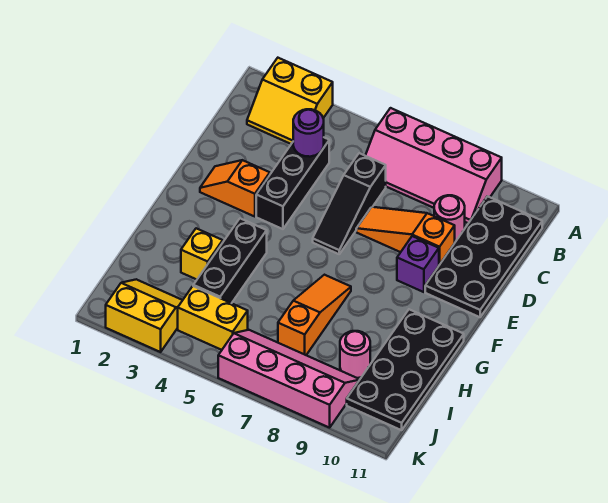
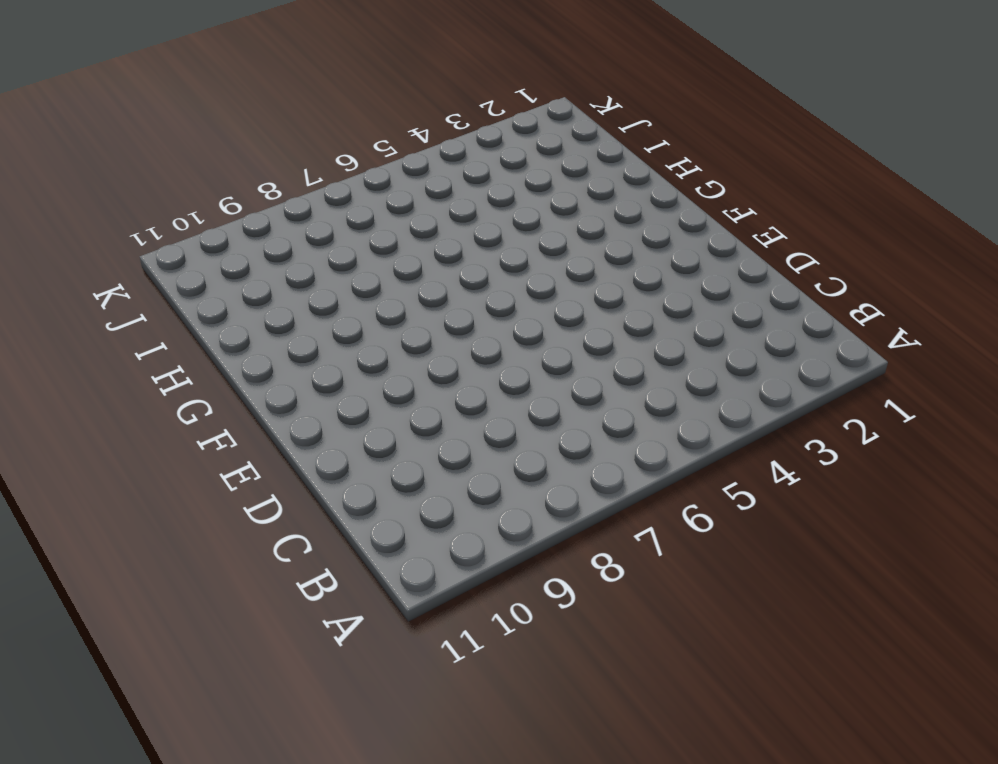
none -> yellow slope A2:B3 level 1 top A
none -> pink slope A6:B9 level 1 top A
none -> black plate B10:E11 level 1

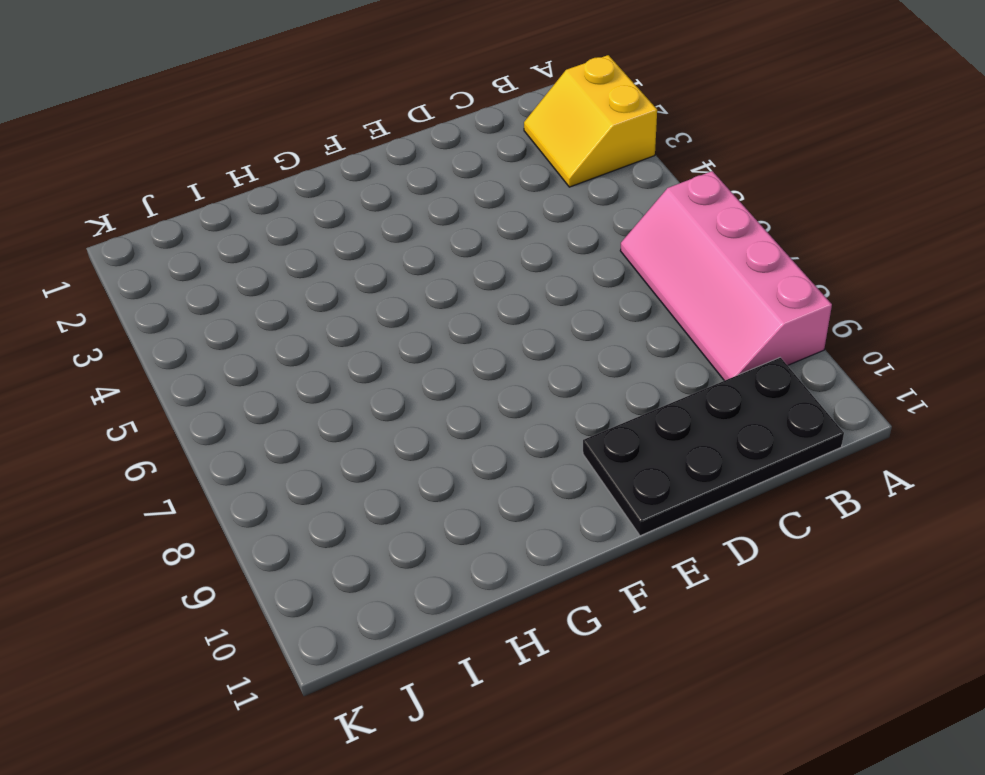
none -> black brick C4:E4 level 1
none -> black slope C6:E6 level 1 top C
none -> pink round brick C9 level 1

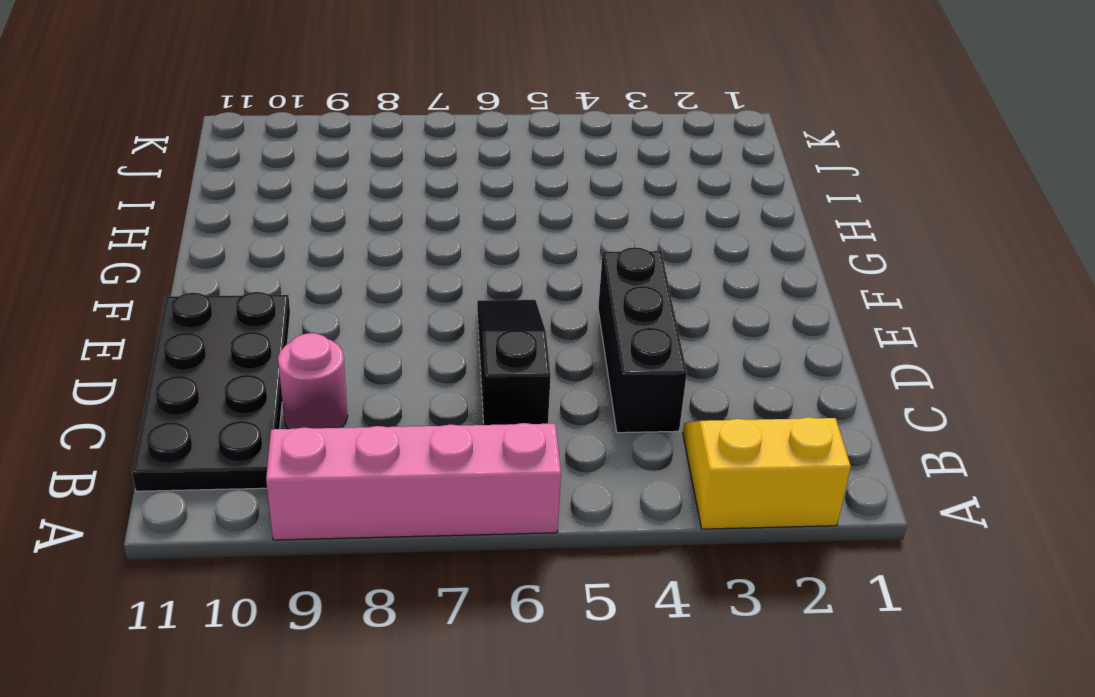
none -> orange slope D7:D9 level 1 top 9
none -> orange slope E2:E3 level 1 top 3
none -> purple brick E9 level 1

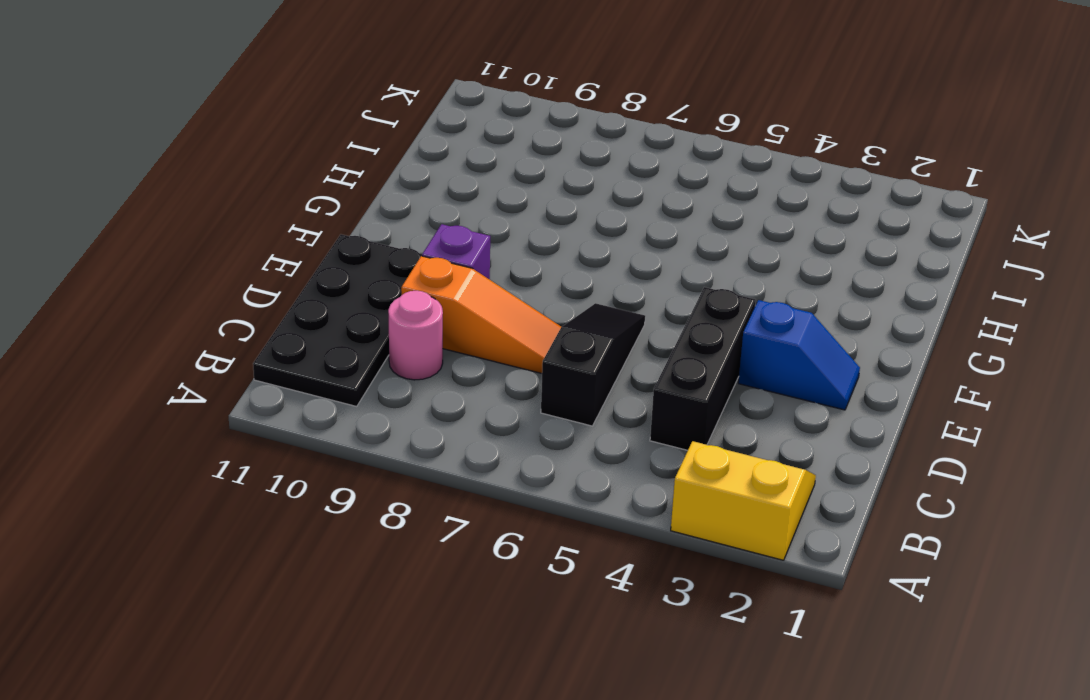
blue slope E2:E3 level 1 top 3 -> orange slope E2:E3 level 1 top 3
none -> pink slope A6:B9 level 1 top A
none -> black brick G4:I4 level 1
none -> orange slope G7:I7 level 1 top I

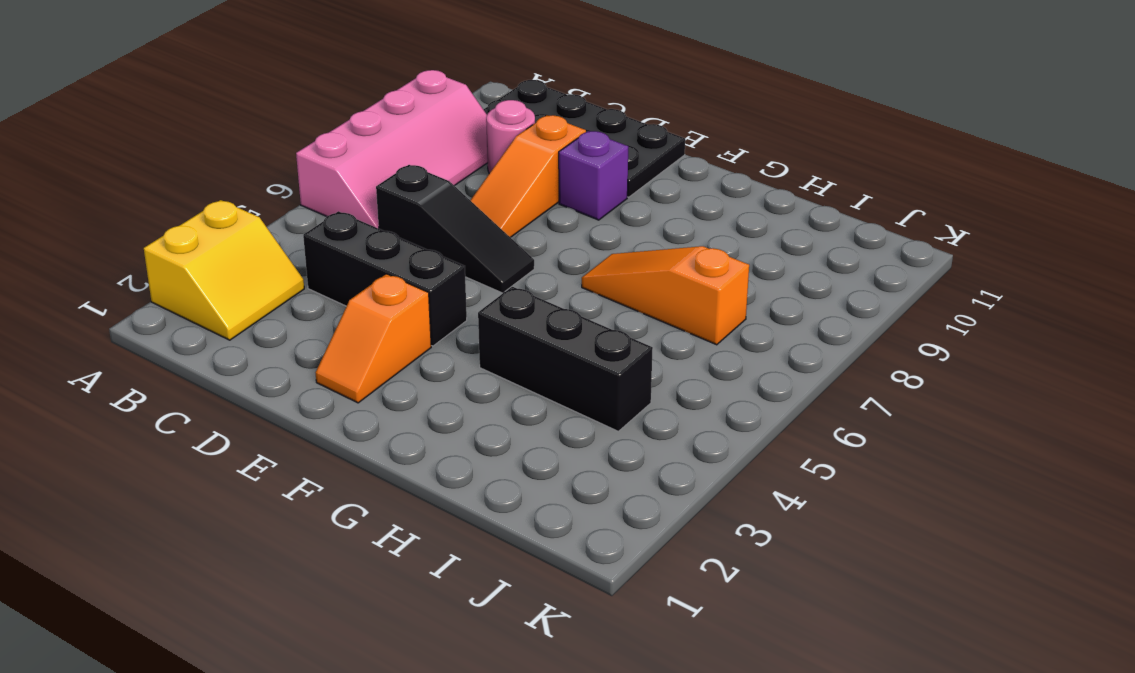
none -> black plate G10:J11 level 1
none -> yellow brick H3 level 1
none -> pink round brick I9 level 1

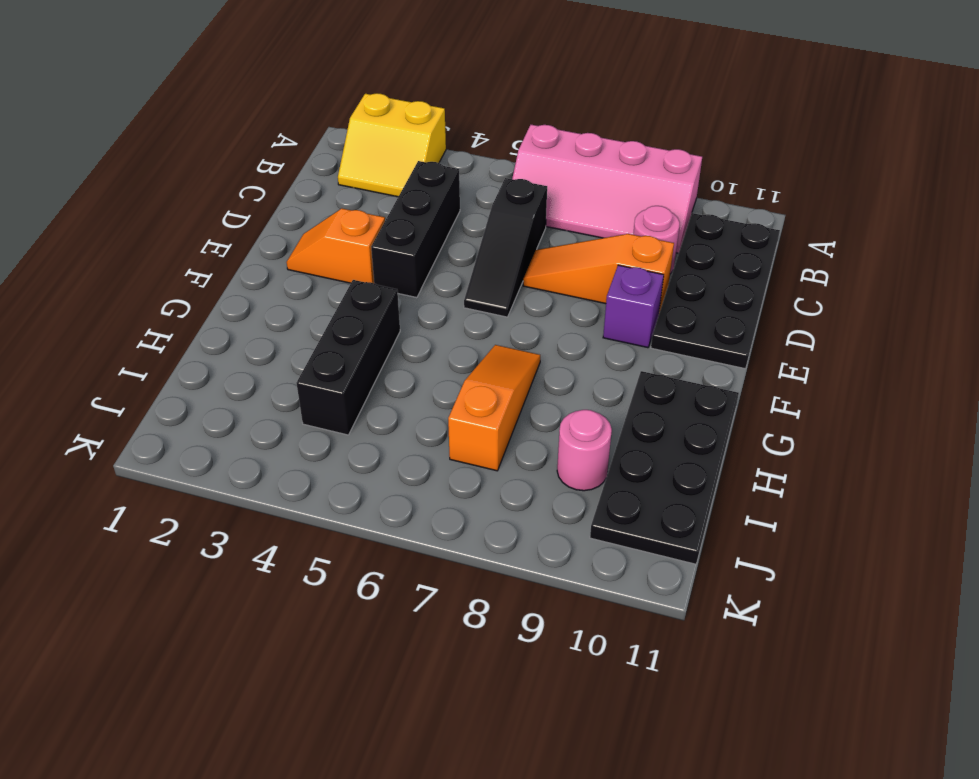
none -> yellow brick H3 level 1
none -> yellow slope J2:K3 level 1 top K
none -> yellow brick J4:J5 level 1

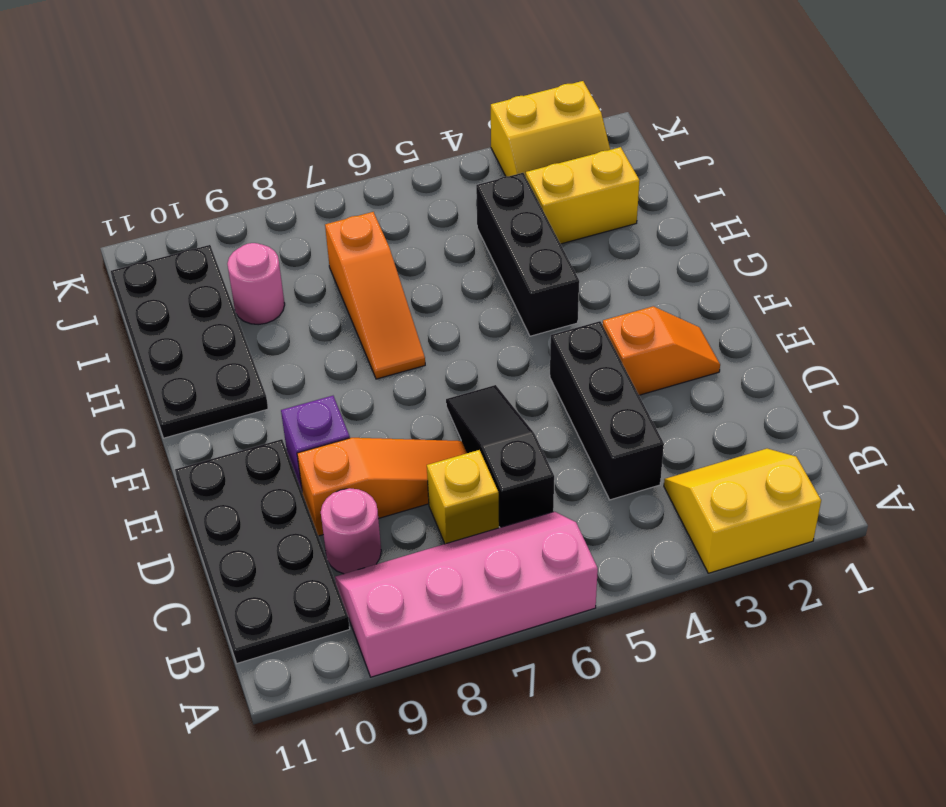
yellow brick C7 level 1 -> yellow brick H3 level 1
yellow brick I2:I3 level 1 -> yellow brick J4:J5 level 1
none -> pink slope J6:K9 level 1 top K
none -> purple round brick C4 level 2

